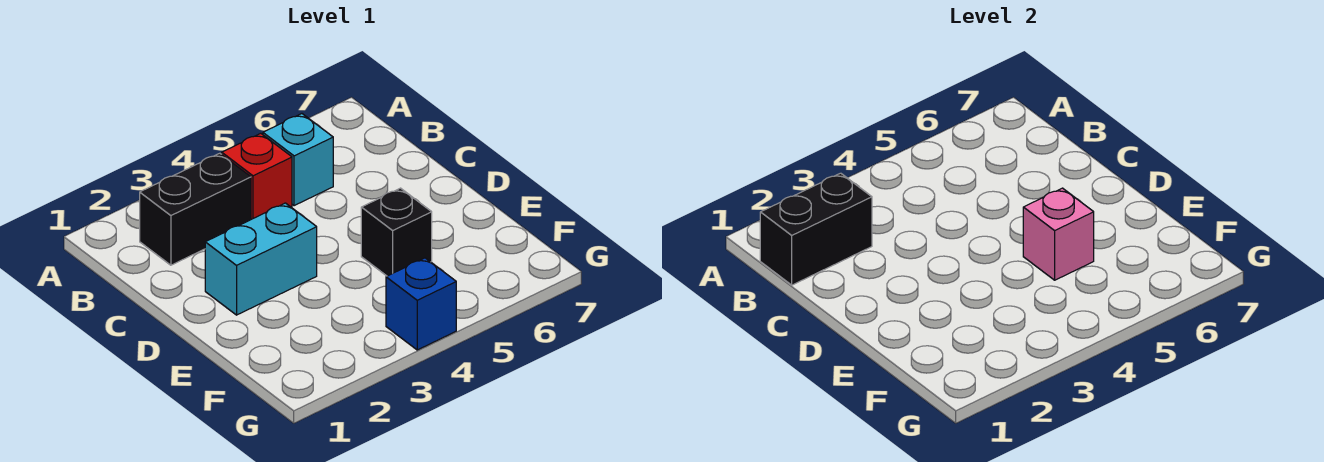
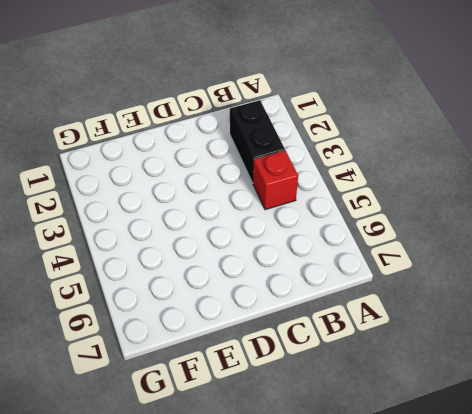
none -> cyan brick B5 level 1
none -> cyan brick D2:D3 level 1

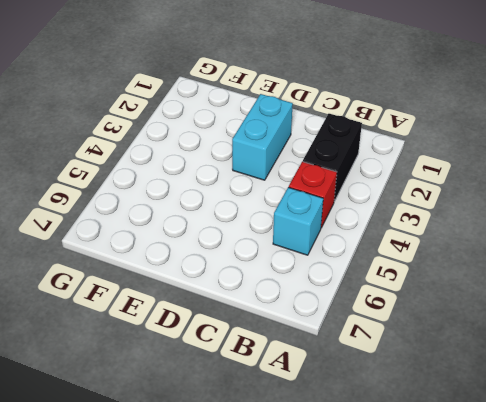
none -> black brick E5 level 1
none -> blue brick G4 level 1

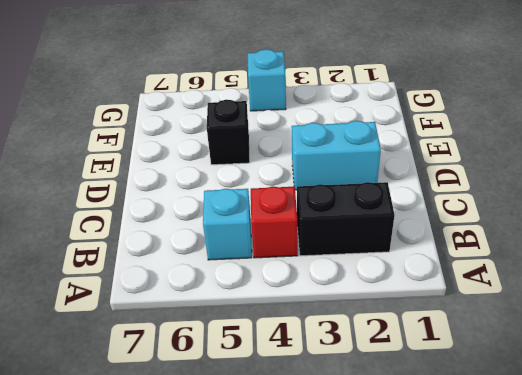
cyan brick G4 level 1 -> blue brick G4 level 1
none -> black brick B1:B2 level 2
none -> pink brick E5 level 2

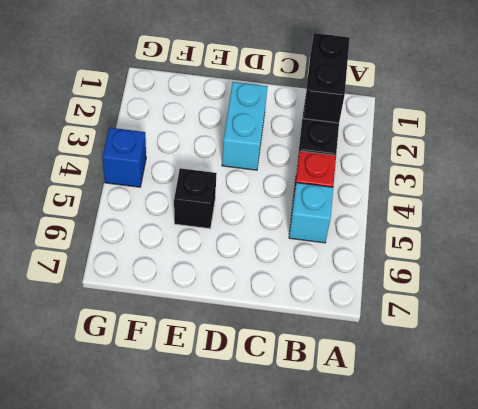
none -> pink brick E5 level 2

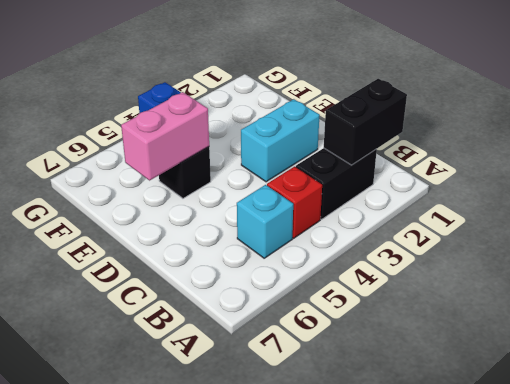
pink brick E5:E6 level 2 -> pink brick E5 level 2

